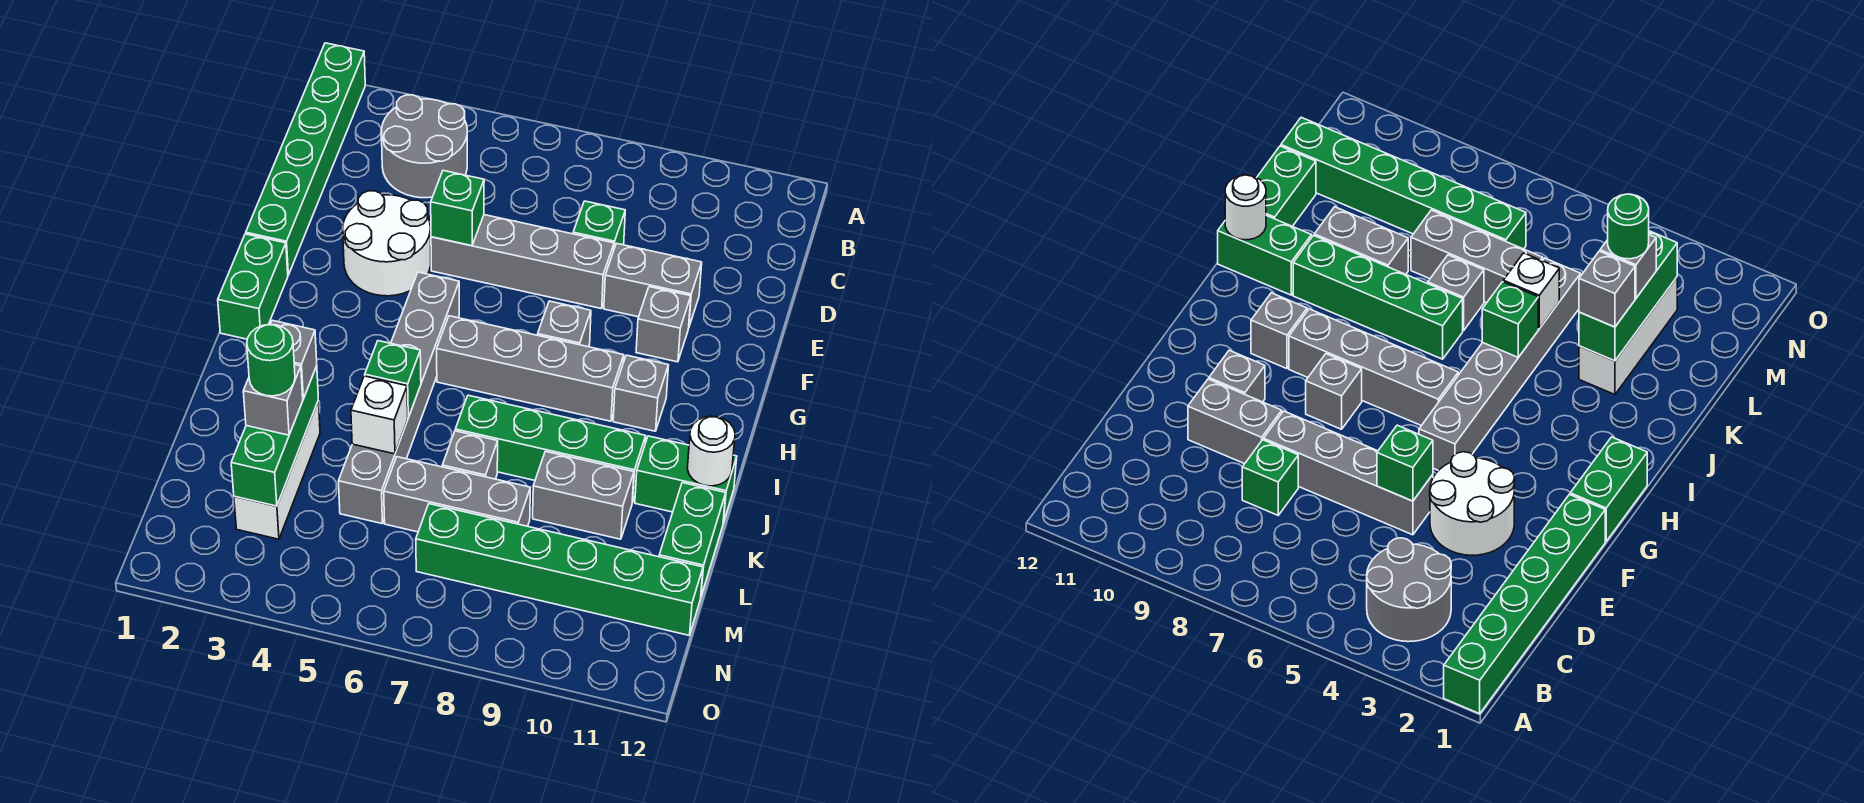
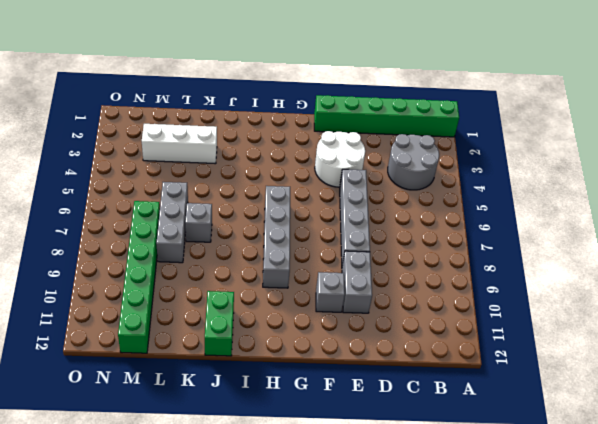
none -> green brick D8 level 1
none -> green brick G1:H1 level 1
none -> grey brick G5:L5 level 1

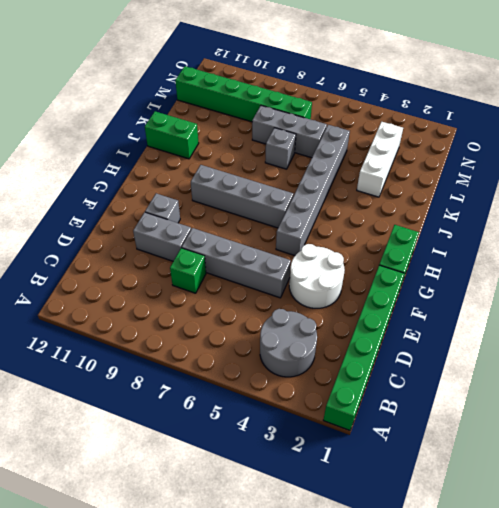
none -> grey brick G8 level 1
none -> grey brick H10 level 1
none -> green brick J7:J10 level 1

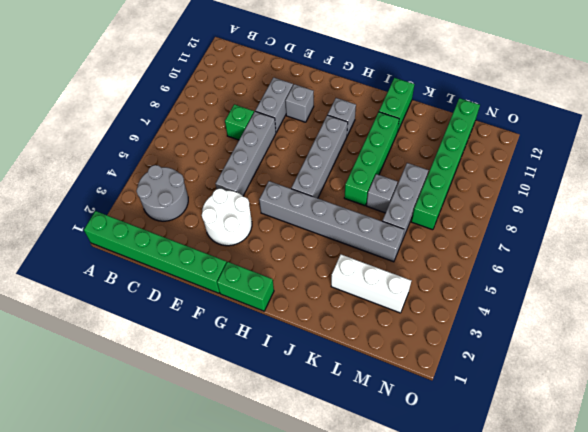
none -> grey brick G8 level 1
none -> grey brick K9:K10 level 1
none -> green brick K12:L12 level 1

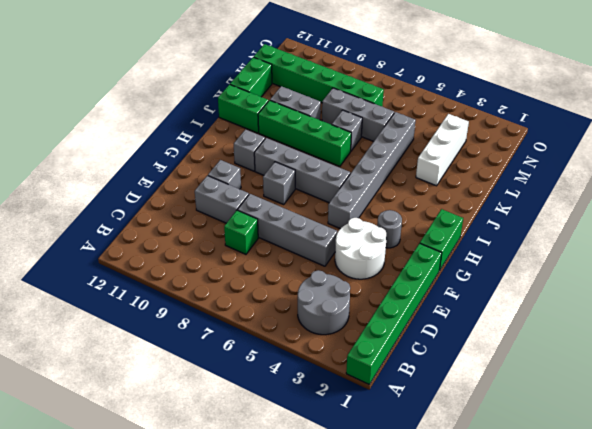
grey round brick G3 level 1 -> none
none -> green brick E5 level 2
none -> green brick J5 level 2
none -> white round brick J12 level 2

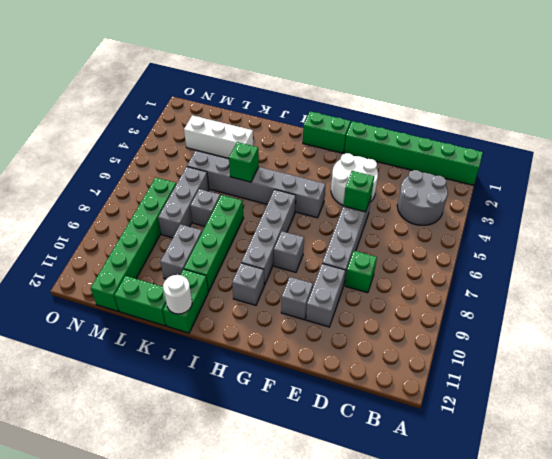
none -> green brick K3:M3 level 2
none -> white brick K5 level 2
none -> grey brick K3 level 3

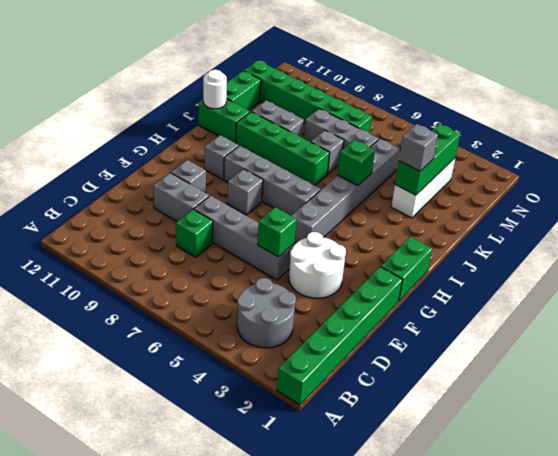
none -> white brick K5 level 2
none -> grey brick L3 level 3
none -> green round brick L3 level 4

